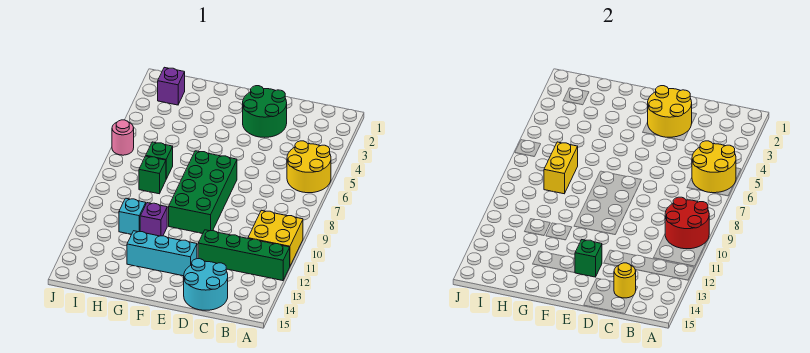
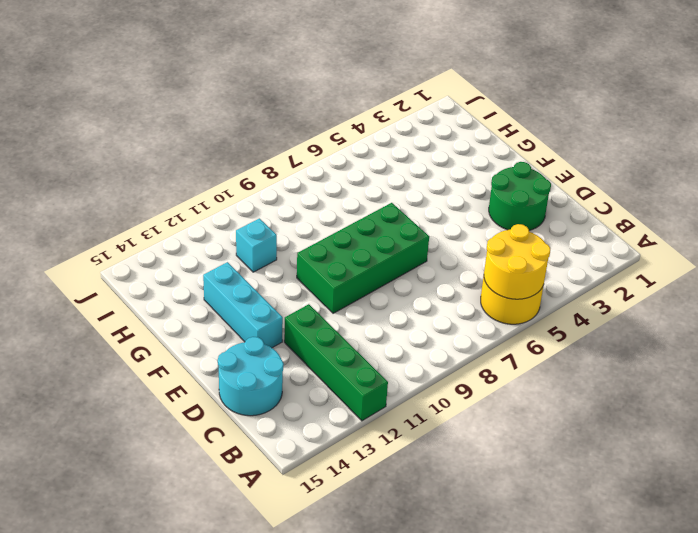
none -> yellow brick A10:B11 level 1
none -> purple brick G11 level 1
none -> green brick H7 level 1

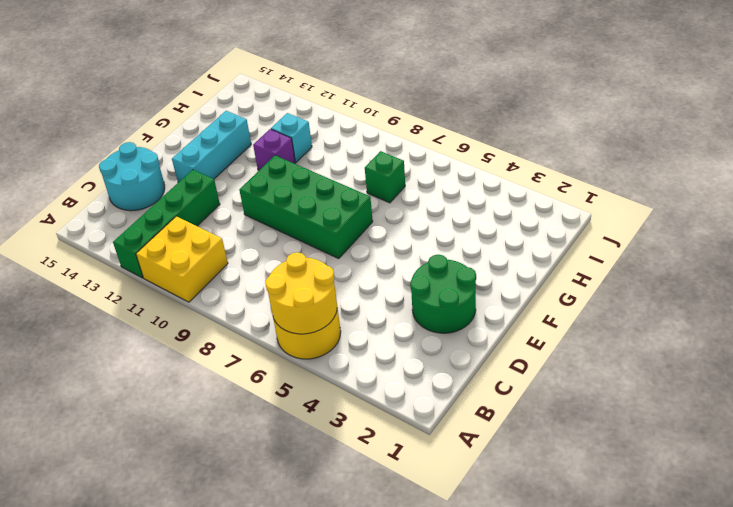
none -> green brick H8 level 1
none -> purple brick I2 level 1
none -> pink round brick J6 level 1

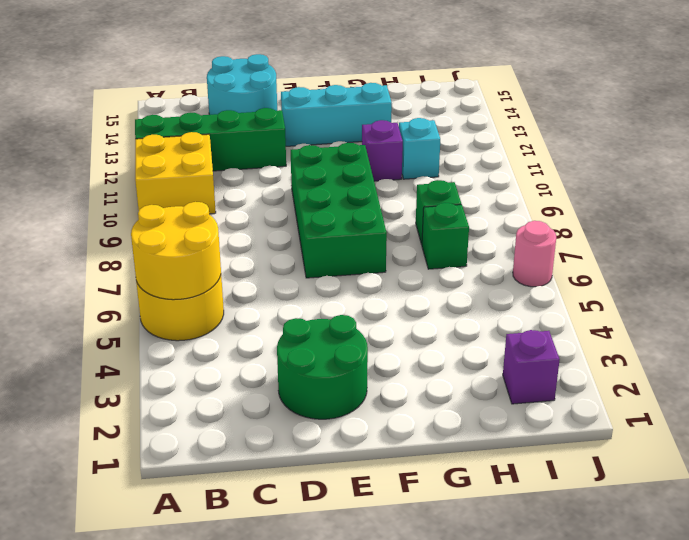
none -> red round brick A9:B10 level 2
none -> yellow round brick C14 level 2
none -> yellow round brick D2:E3 level 2

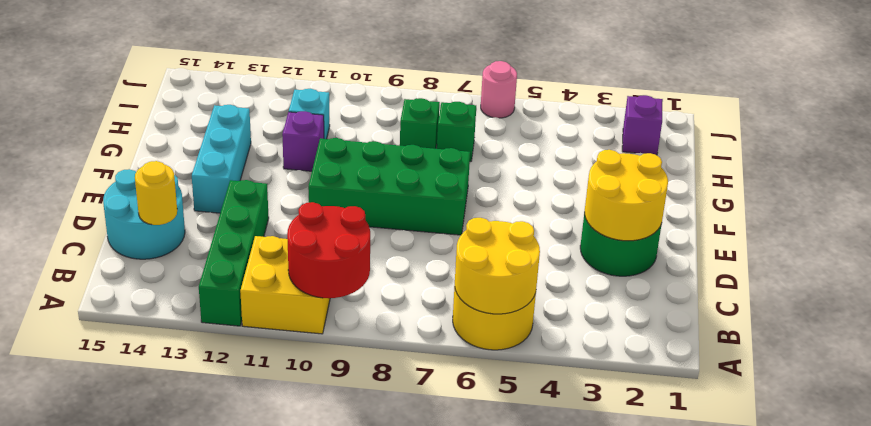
none -> green brick E13 level 2
none -> yellow brick H7:H8 level 2

